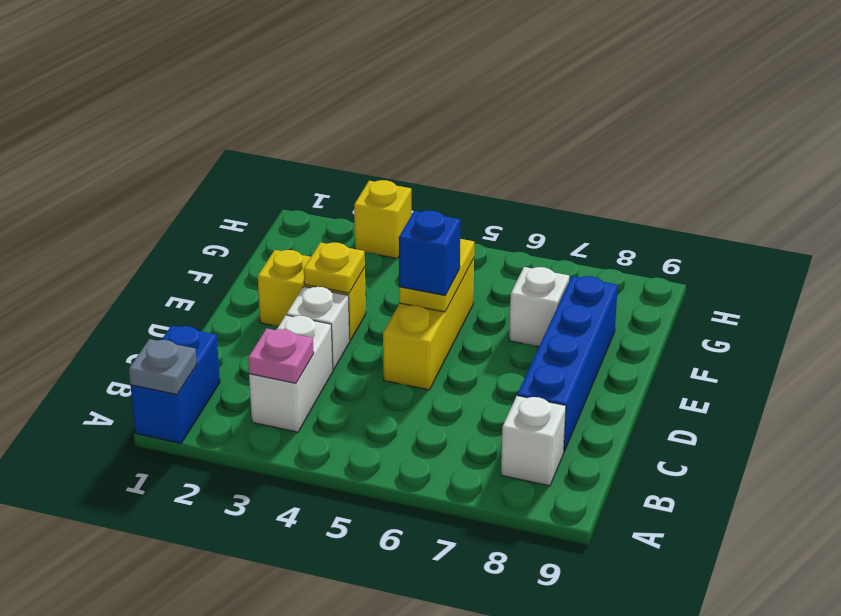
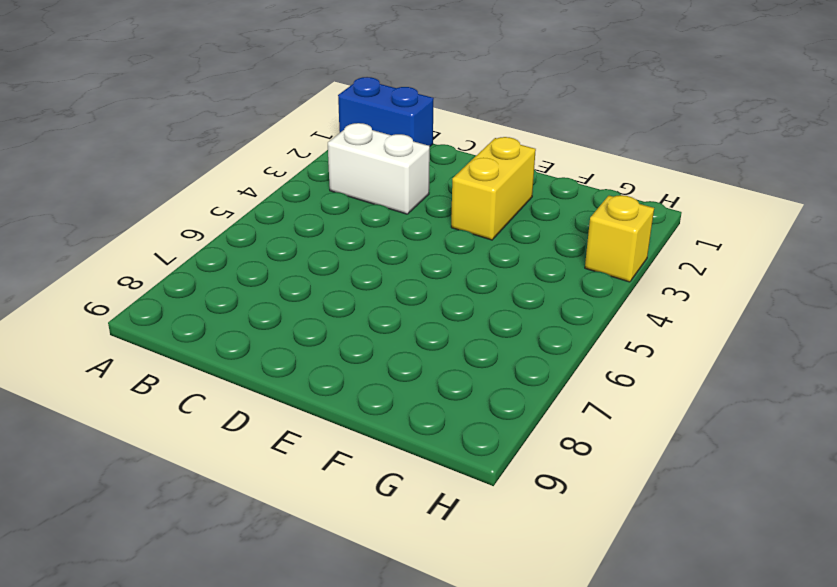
none -> white brick B8 level 1
none -> blue brick C8:F8 level 1
none -> white brick D3 level 1

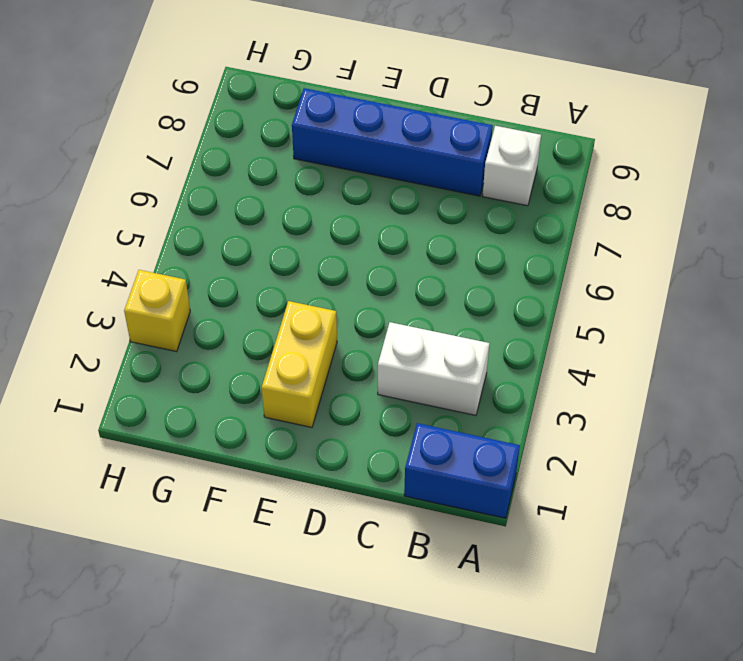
none -> white brick D3 level 1
none -> yellow brick D5:F5 level 1
none -> white brick F7 level 1

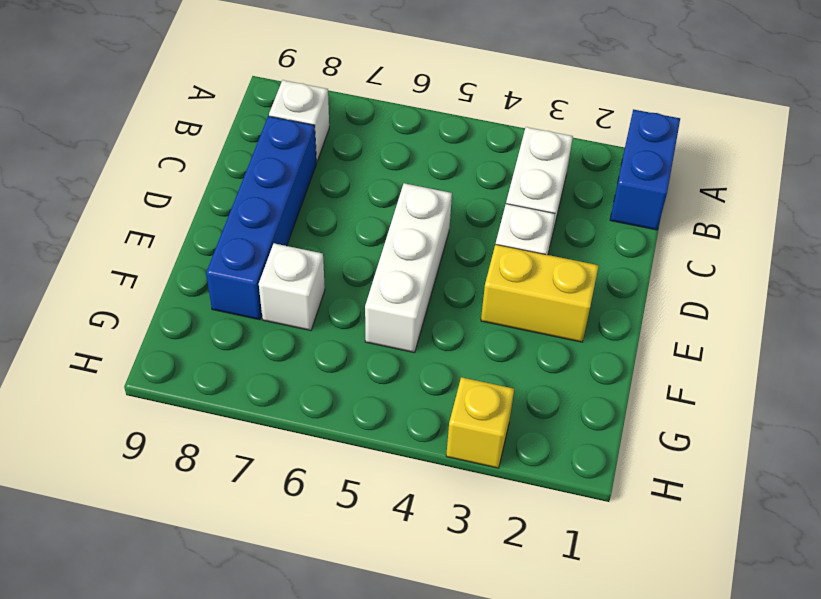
white brick D5:F5 level 1 -> yellow brick D5:F5 level 1
none -> grey plate A1 level 2
none -> pink plate B3 level 2
none -> yellow plate E3 level 2

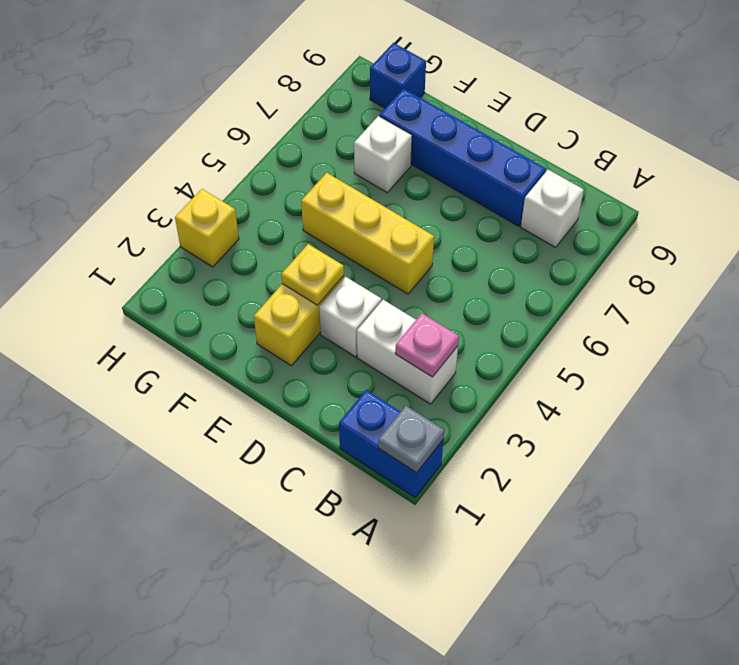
blue brick G9 level 1 -> blue brick E5 level 3
none -> yellow plate E5:F5 level 2

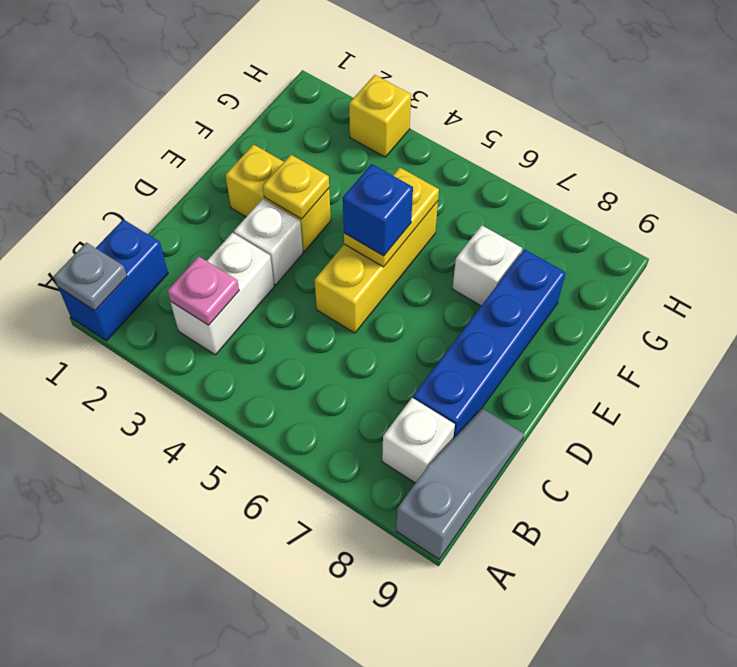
grey slope A9:C9 level 1 top A -> none

